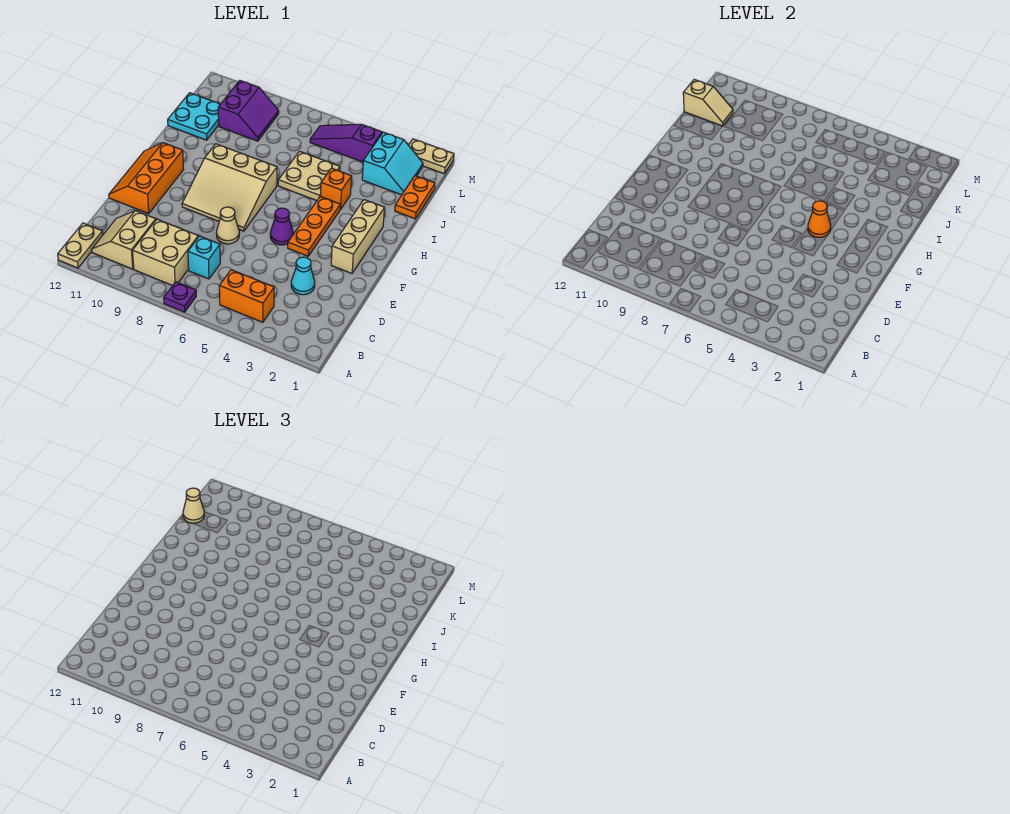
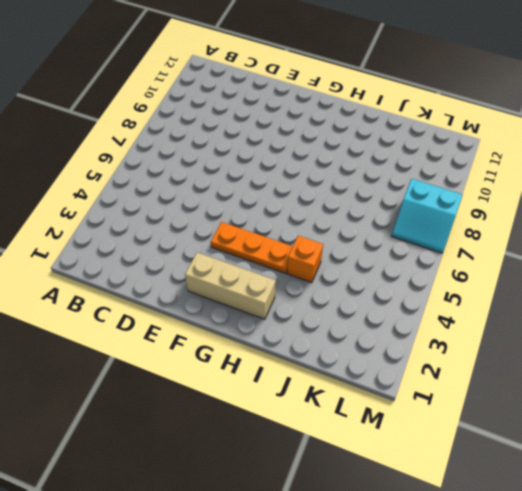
cyan slope L7:M8 level 1 top 8 -> cyan slope K2:L3 level 1 top 3
none -> purple plate A7 level 1
none -> tan plate A12:B12 level 1
none -> orange brick B4:B5 level 1

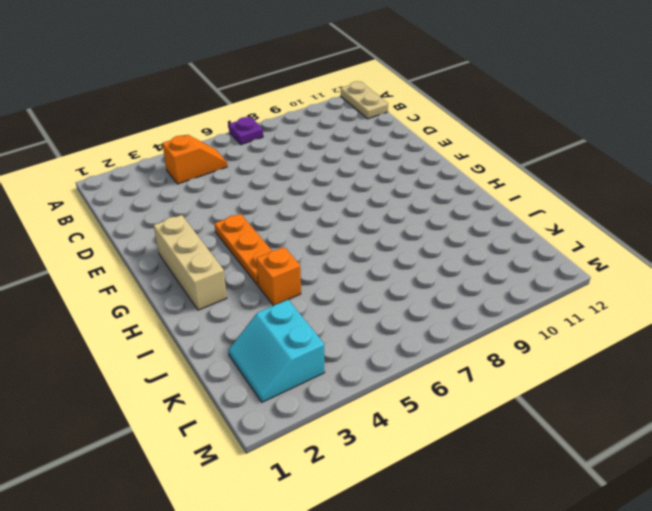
orange slope B4:B5 level 1 top 4 -> orange brick B4:B5 level 1
none -> tan brick B8:C9 level 1
none -> tan slope B10:C11 level 1 top 10
none -> cyan brick C7 level 1

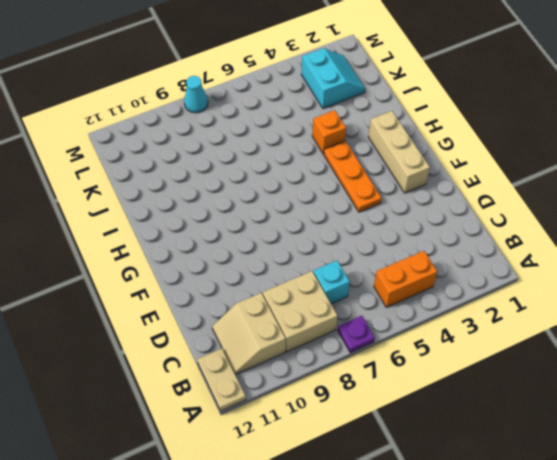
cyan cone M8 level 1 -> cyan cone D3 level 1
none -> tan cone E7 level 1
none -> orange slope E11:G12 level 1 top 11
none -> purple cone F5 level 1

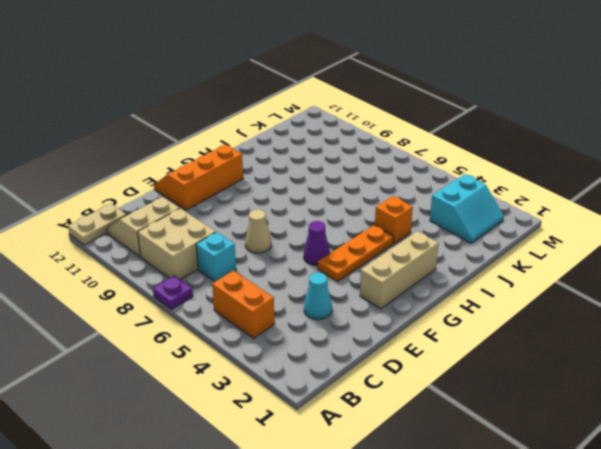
none -> tan slope F7:H9 level 1 top H
none -> tan plate I5:J6 level 1
none -> orange plate J1:K1 level 1

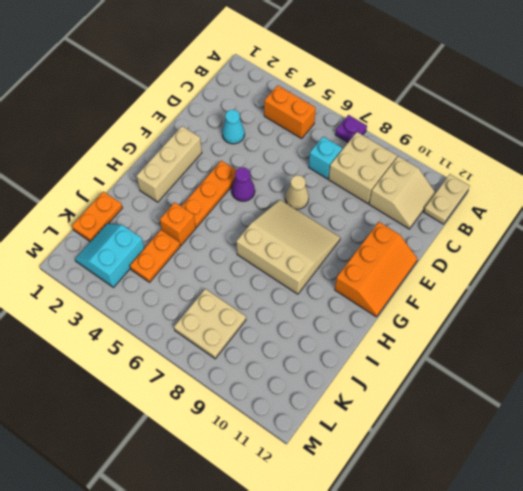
orange plate J4:K4 level 1 -> none
tan plate K7:L8 level 1 -> tan plate I5:J6 level 1
none -> cyan plate J11:K12 level 1
none -> purple slope K9:L10 level 1 top 10
none -> purple slope L4:L6 level 1 top 4

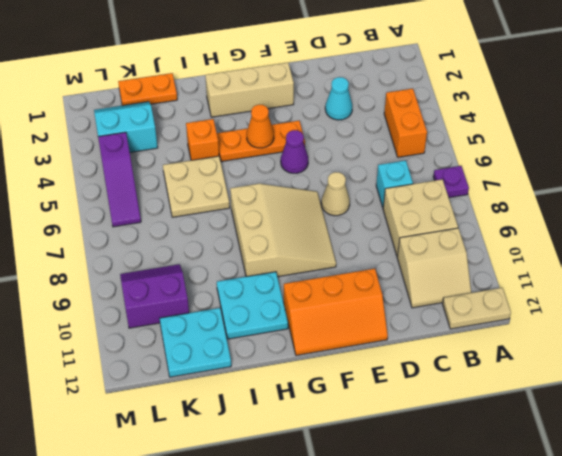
cyan plate H10:I11 level 1 -> none
none -> tan plate M1:M2 level 1
none -> tan slope K11:K12 level 2 top 12
none -> tan cone K12 level 3

